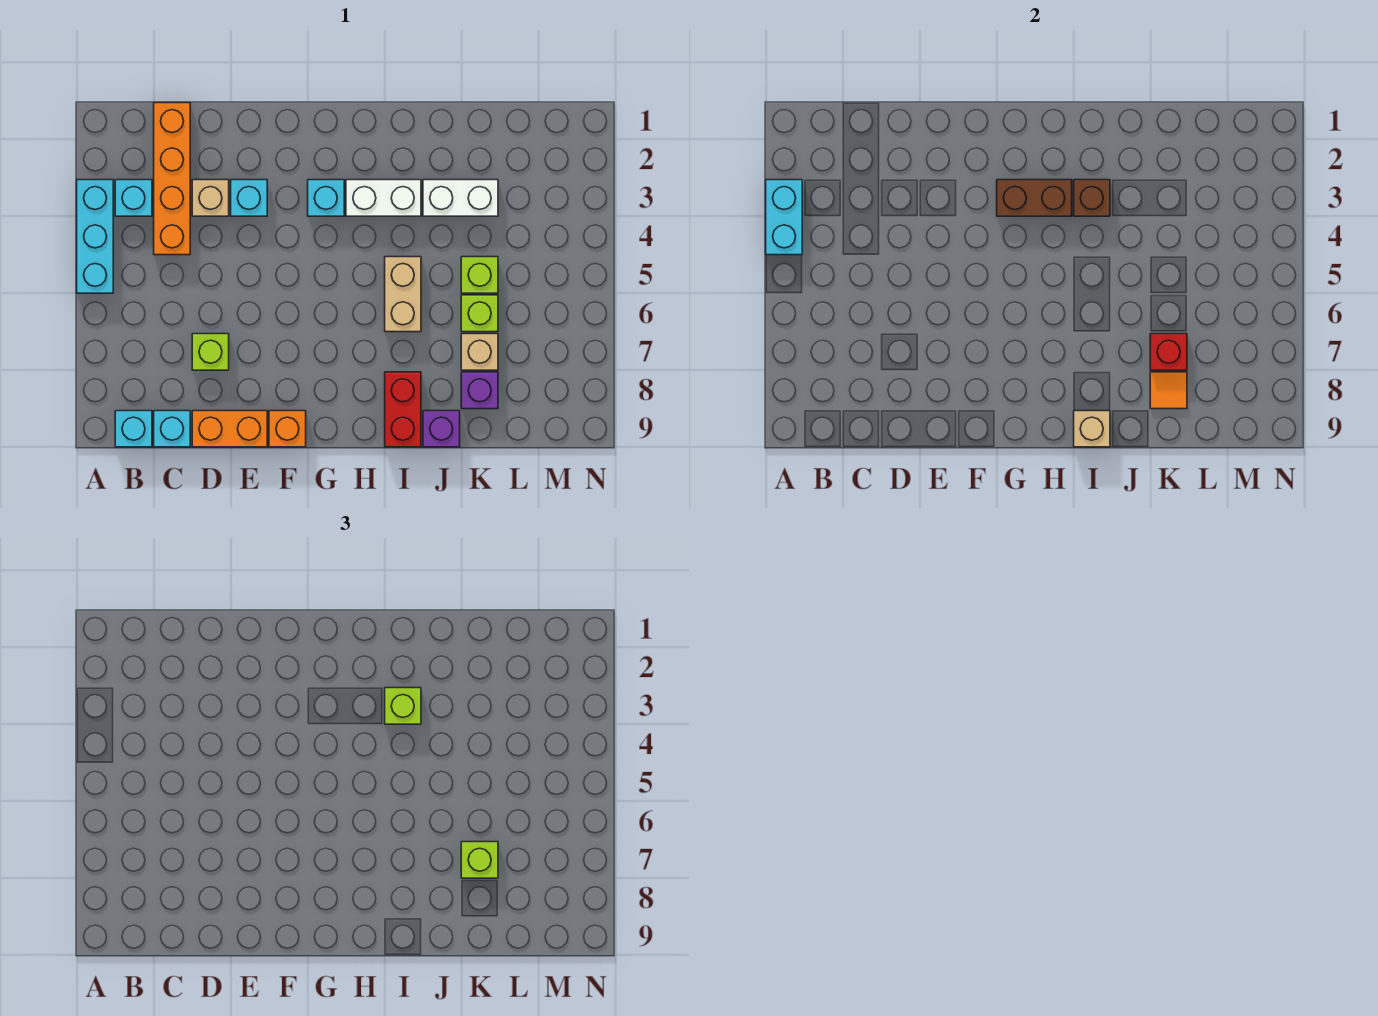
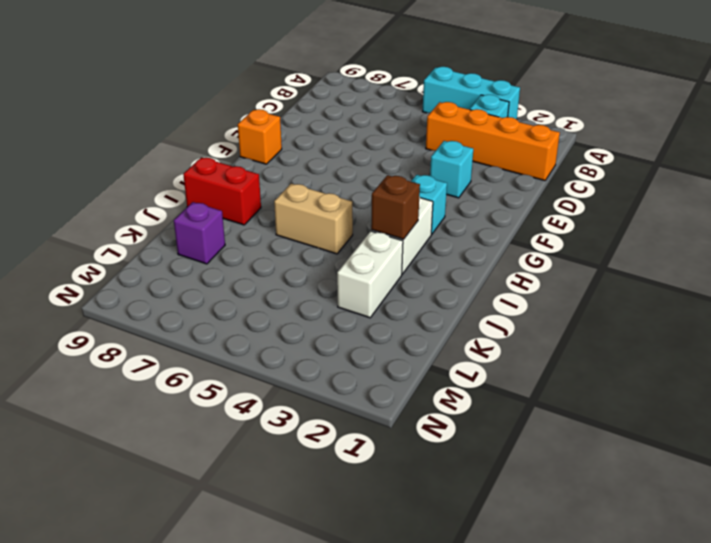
none -> cyan brick B9 level 1
none -> cyan brick C9 level 1
none -> tan brick D3 level 1

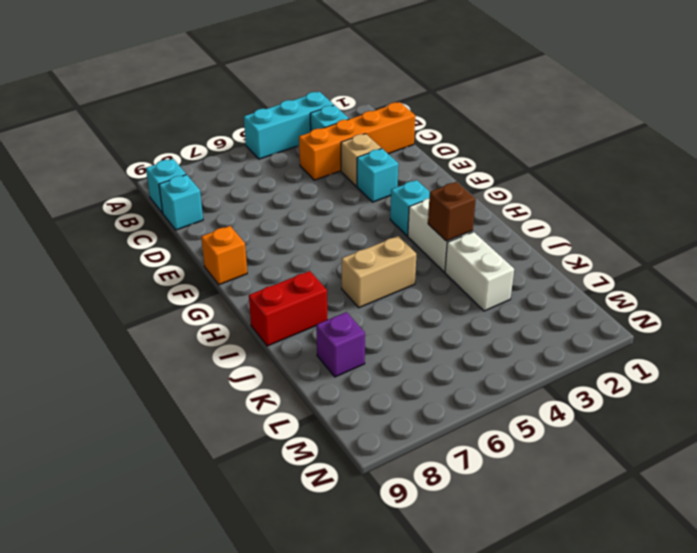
none -> lime brick D7 level 1
none -> orange brick D9:E9 level 1
none -> purple brick J9 level 1

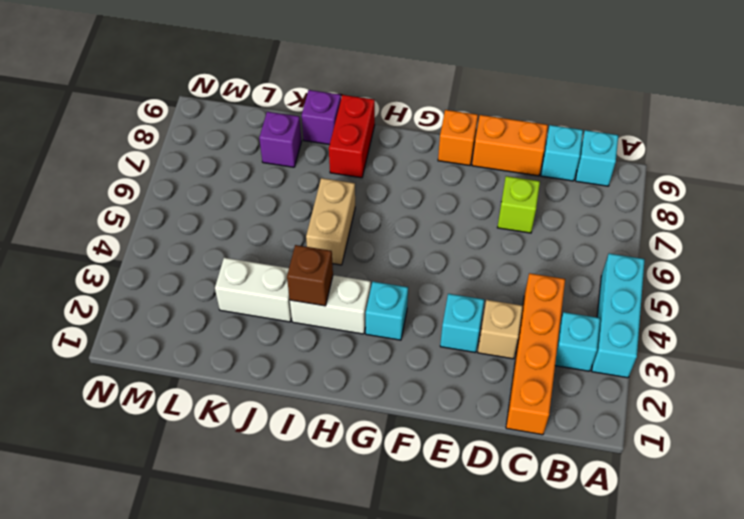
none -> lime brick K5 level 1
none -> lime brick K6 level 1
none -> tan brick K7 level 1

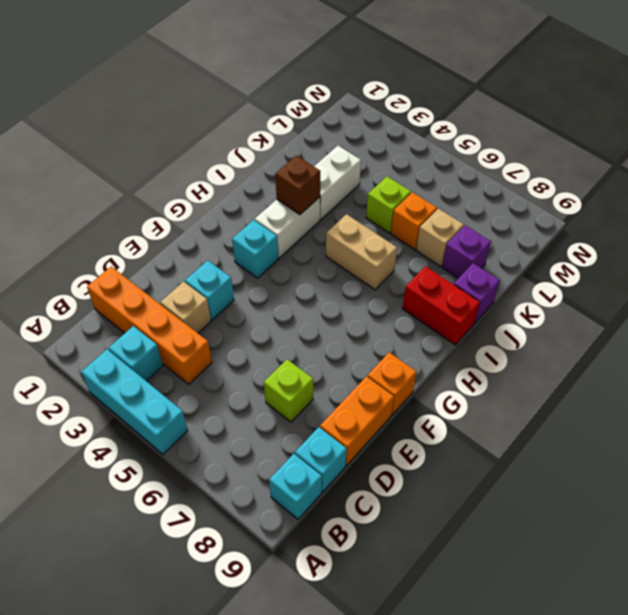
orange brick K6 level 1 -> lime brick K6 level 1
none -> cyan brick A3:A4 level 2
none -> brown brick G3:H3 level 2
none -> tan brick I9 level 2

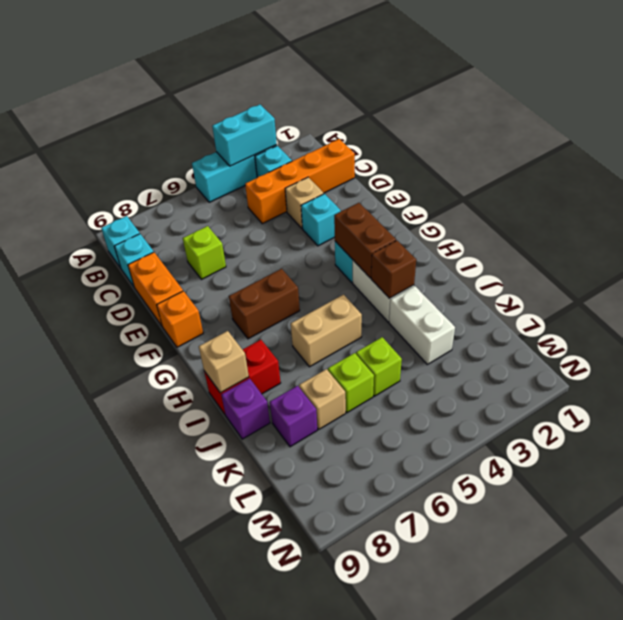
brown brick G6:G7 level 1 -> none
none -> red brick K7 level 2
none -> orange tile K8 level 2
none -> lime brick I3 level 3

